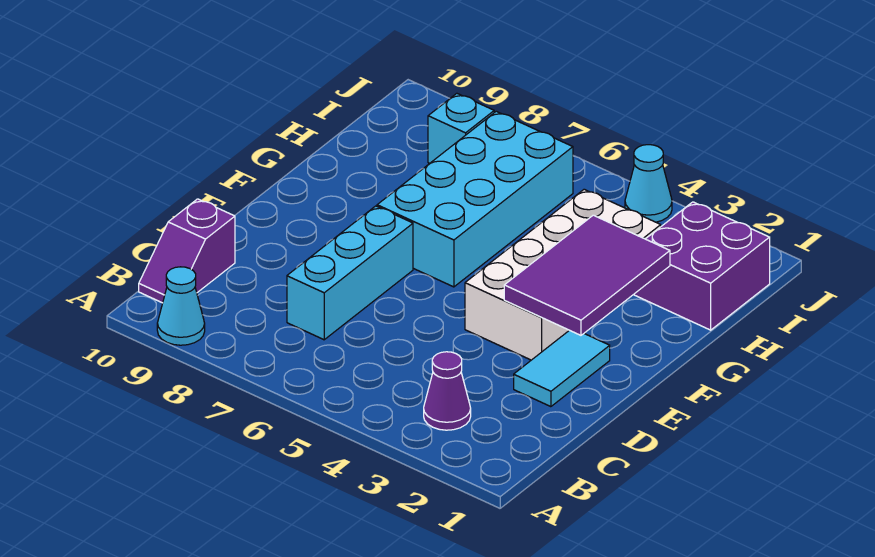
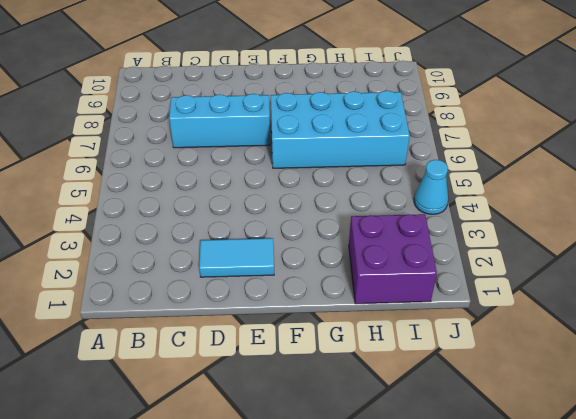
none -> cyan cone A9 level 1
none -> purple cone B3 level 1

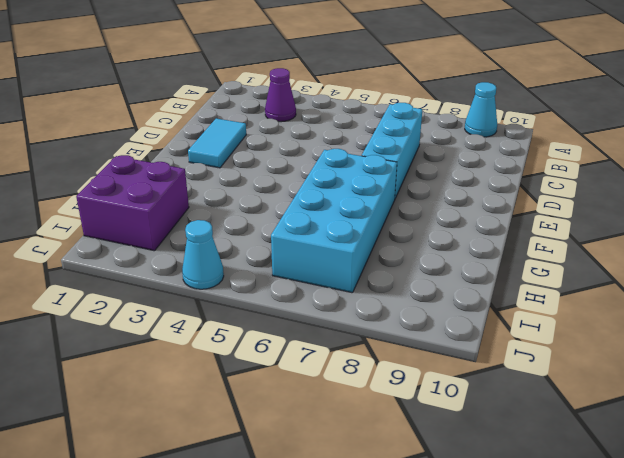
none -> purple slope B10:C10 level 1 top C
none -> white brick E3:H4 level 1

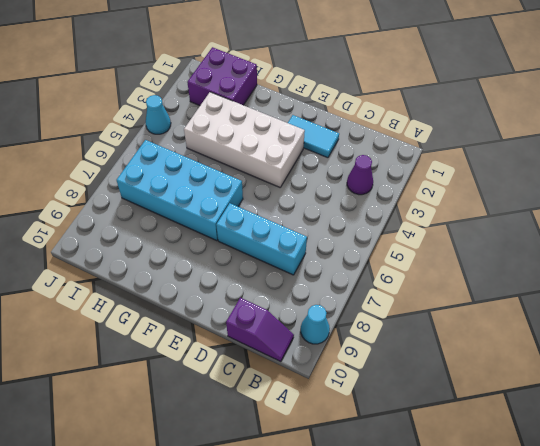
none -> cyan brick I8 level 1
none -> purple tile E2:G3 level 2

